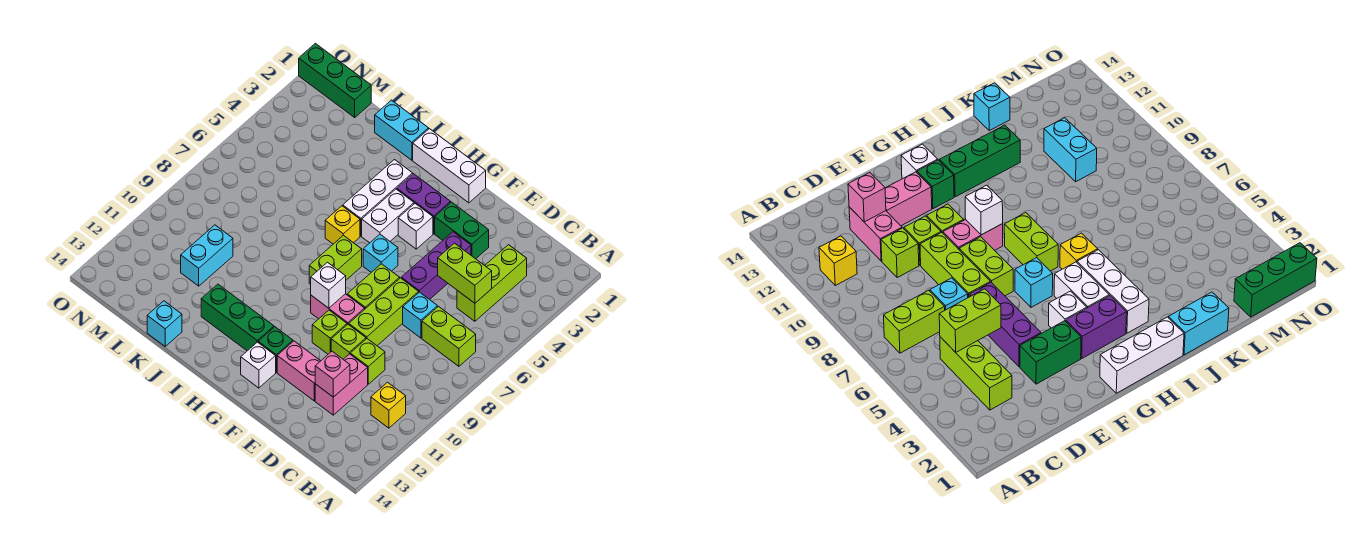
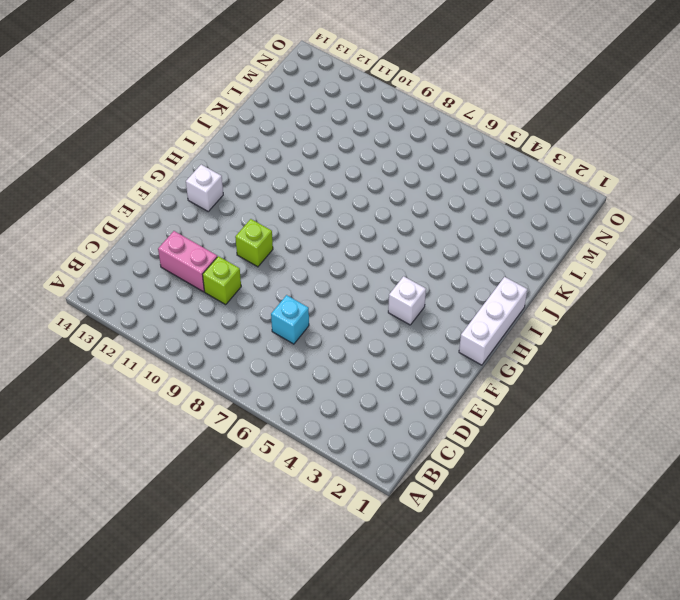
none -> lime brick B7:C7 level 1
none -> yellow brick B11 level 1
none -> lime brick C3:C5 level 1
none -> green brick E3:F3 level 1

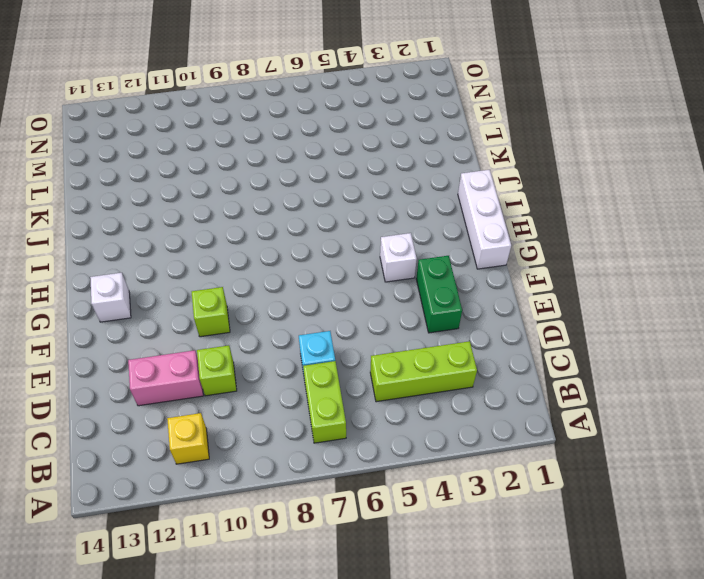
none -> purple brick E4:E6 level 1
none -> lime brick E7:E9 level 1
none -> lime brick E10 level 1
none -> pink brick E12:F12 level 1

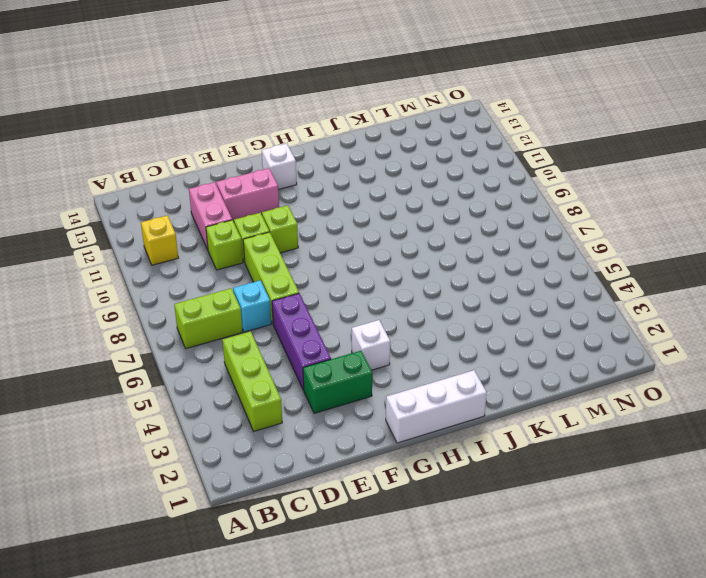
none -> lime brick F7:F8 level 1
none -> pink brick F9:G9 level 1
none -> purple brick G3:H3 level 1
none -> cyan brick G6 level 1

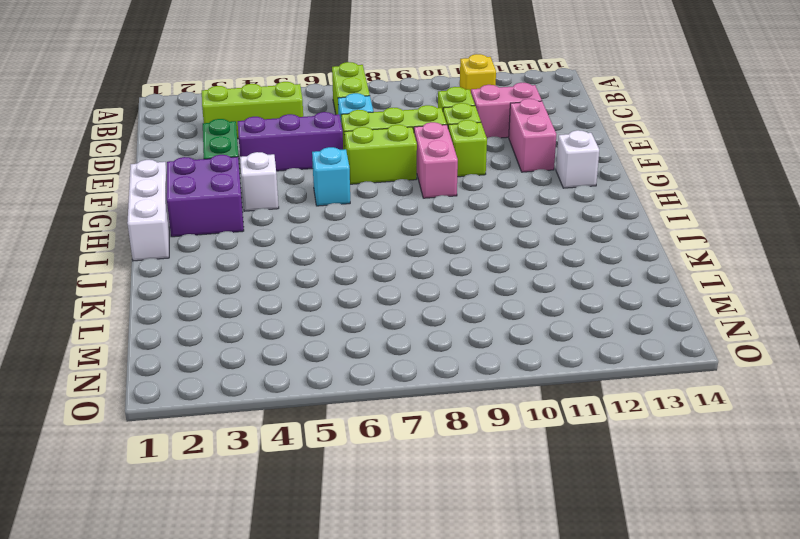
purple brick G2:H3 level 1 -> purple brick G3:H3 level 1
none -> green brick G12 level 1
none -> white brick H4:H5 level 1
none -> lime brick H7:H8 level 1
none -> green brick H12:J12 level 1

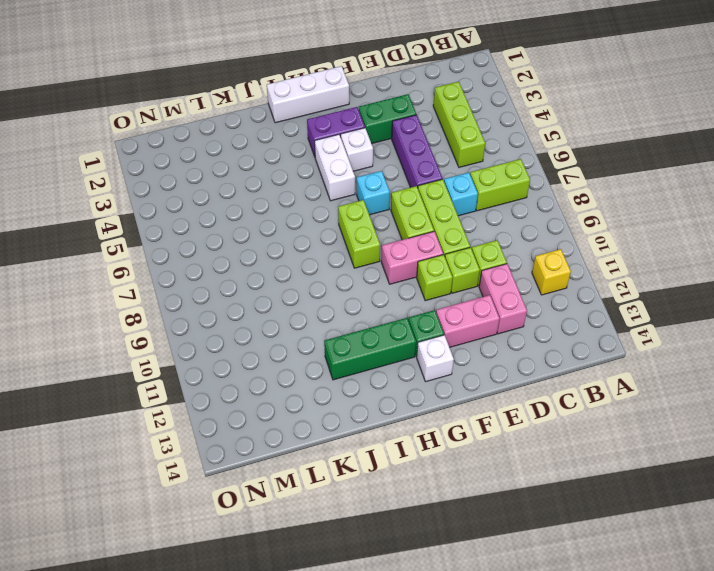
none -> white brick I3:I5 level 1
none -> yellow brick I6 level 1
none -> cyan brick J1:K1 level 1
none -> cyan brick K14 level 1

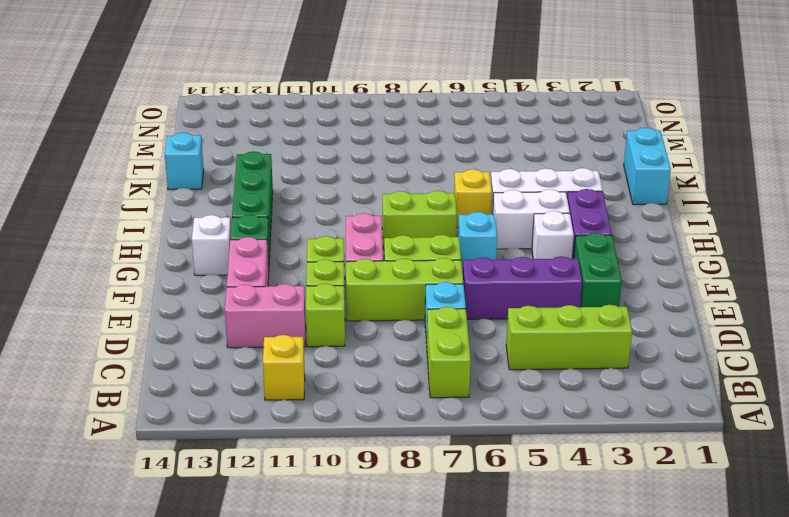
none -> white brick G1:I1 level 1
none -> cyan brick L10:L11 level 1
none -> green brick M1:O1 level 1
none -> lime brick C5:D5 level 2

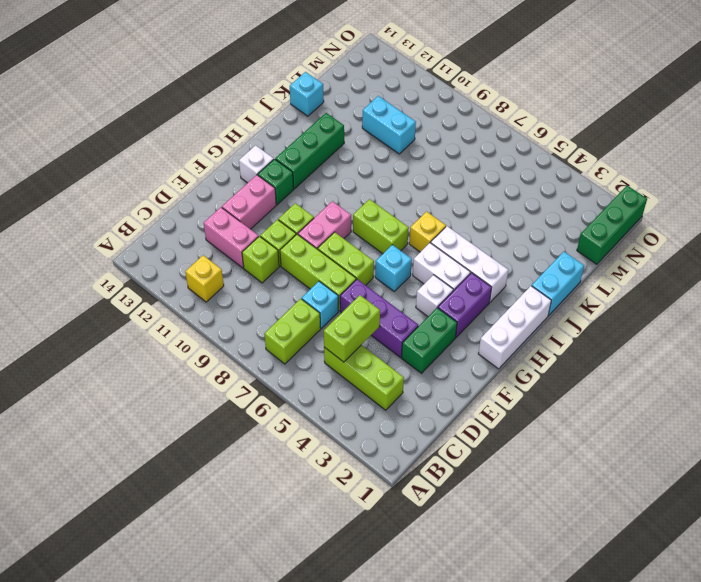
none -> pink brick D12 level 2
none -> white brick G9 level 2

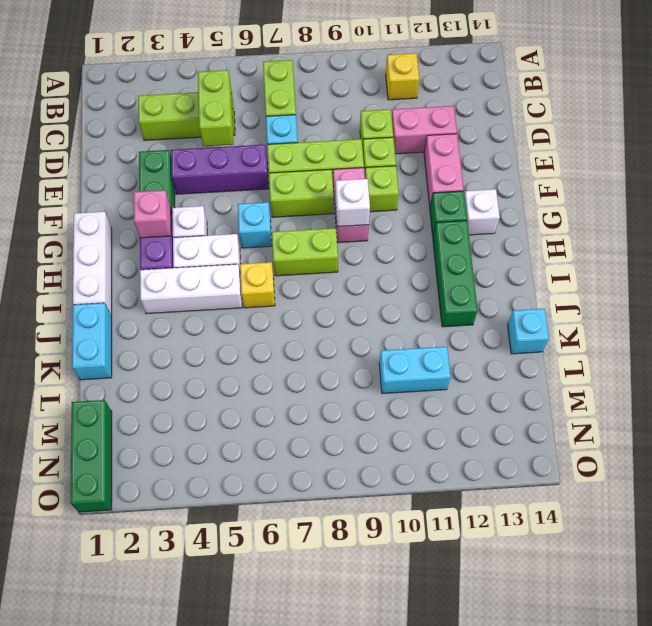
pink brick G3 level 2 -> pink brick D12 level 2

